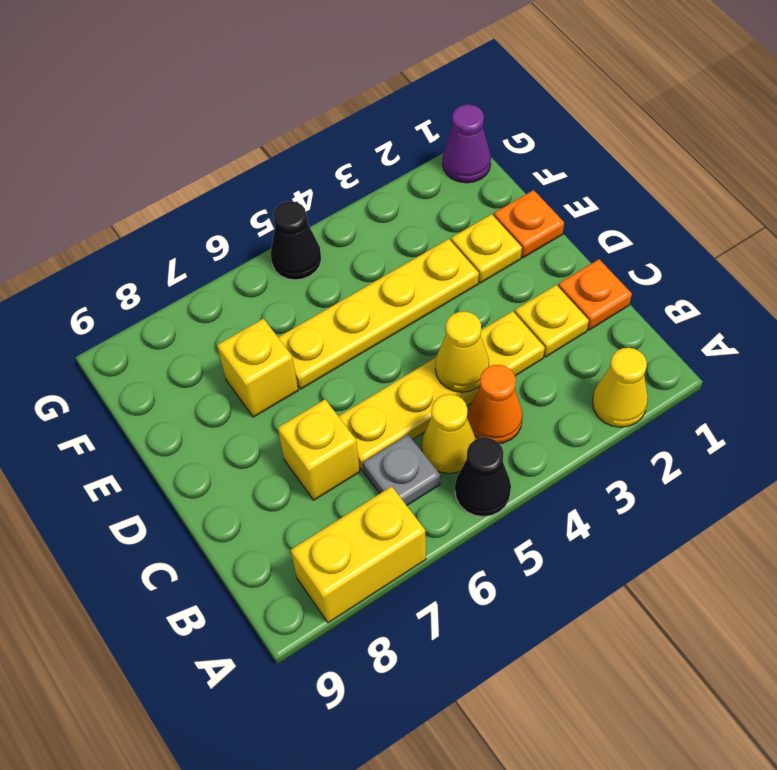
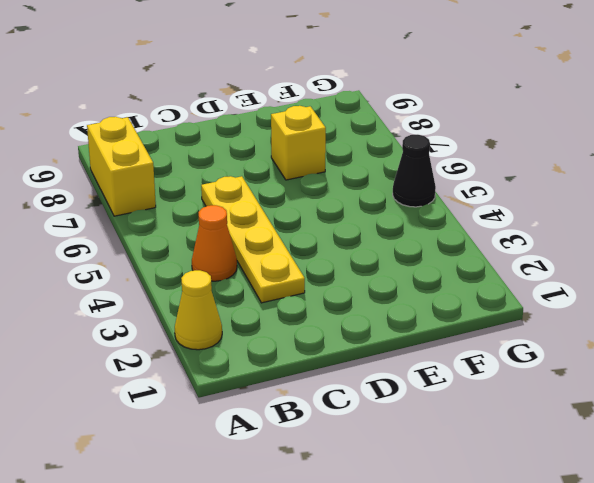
none -> black cone A5 level 1
none -> yellow cone B5 level 1
none -> grey plate B6 level 1

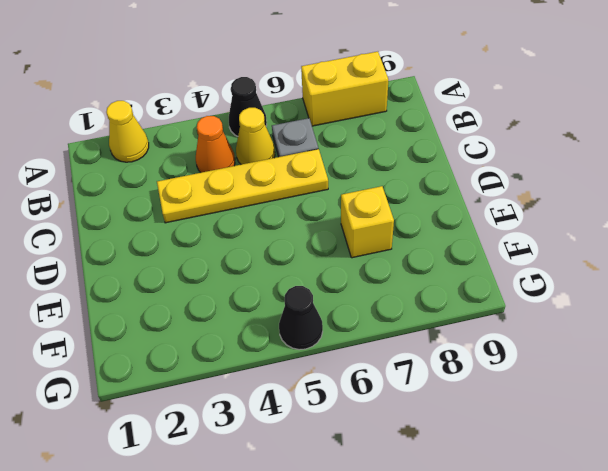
none -> orange plate C1 level 1
none -> yellow plate C2 level 1
none -> yellow brick C7 level 1

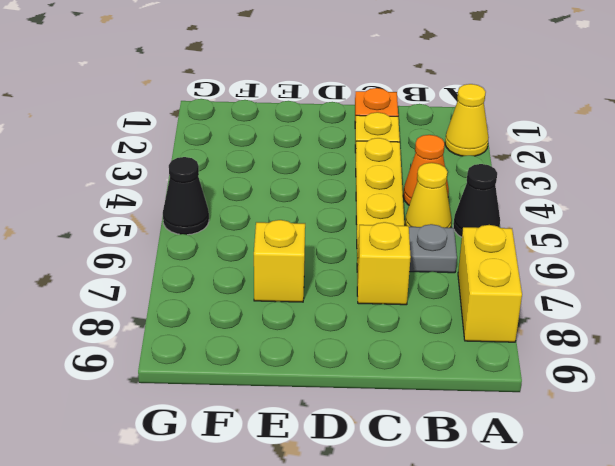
none -> orange plate E1 level 1
none -> yellow plate E2 level 1
none -> yellow plate E3:E6 level 1

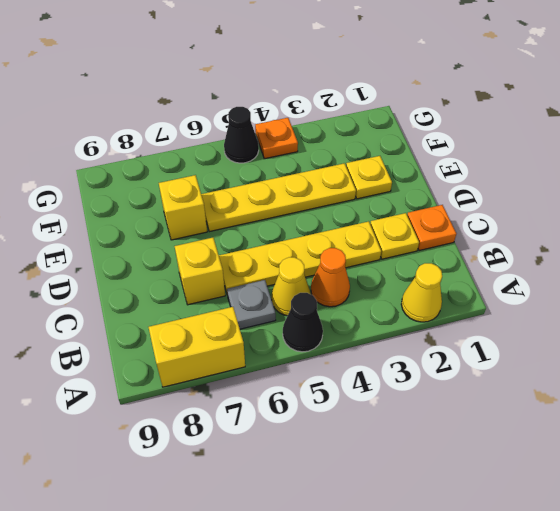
orange plate G4 level 1 -> orange plate E1 level 1
none -> purple cone G1 level 1
none -> yellow cone C4 level 2

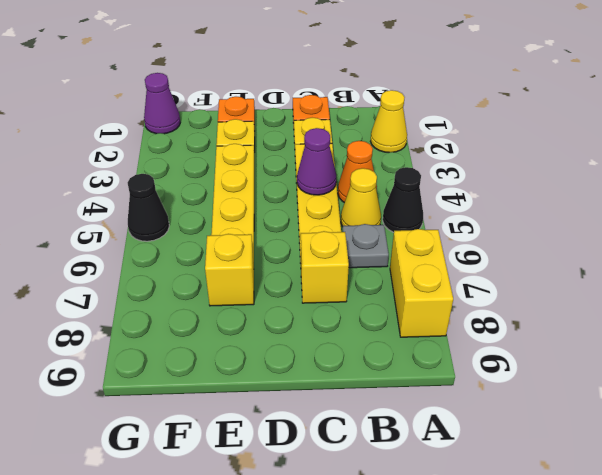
purple cone C4 level 2 -> yellow cone C4 level 2

